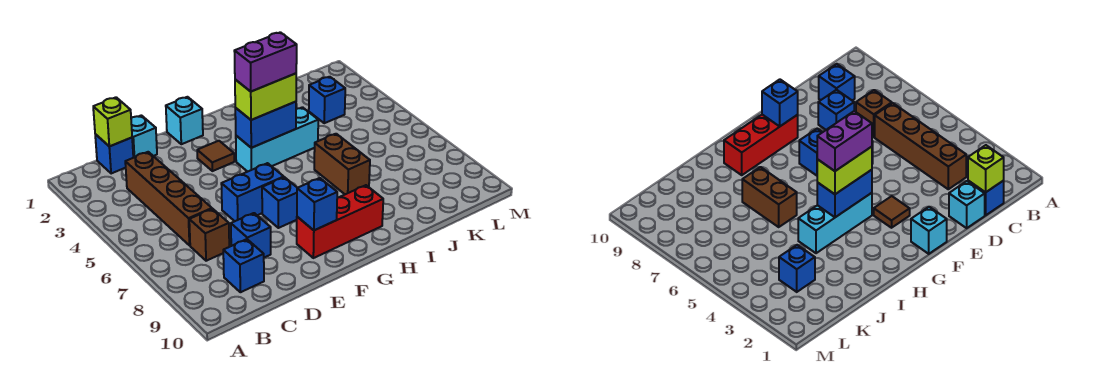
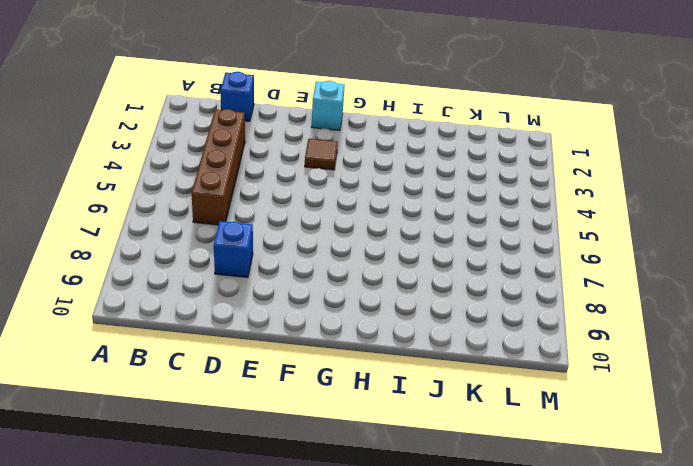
none -> brown brick C7 level 1
none -> blue brick C9 level 1
none -> cyan brick D1 level 1

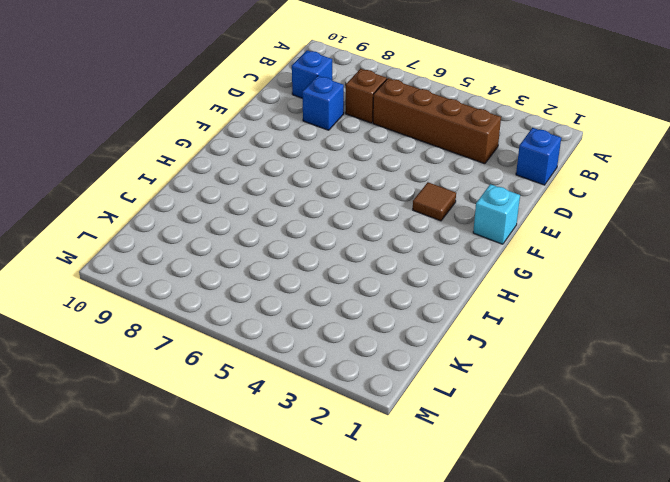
none -> cyan brick D1 level 1
none -> blue brick E6:F6 level 1
none -> blue brick F7 level 1

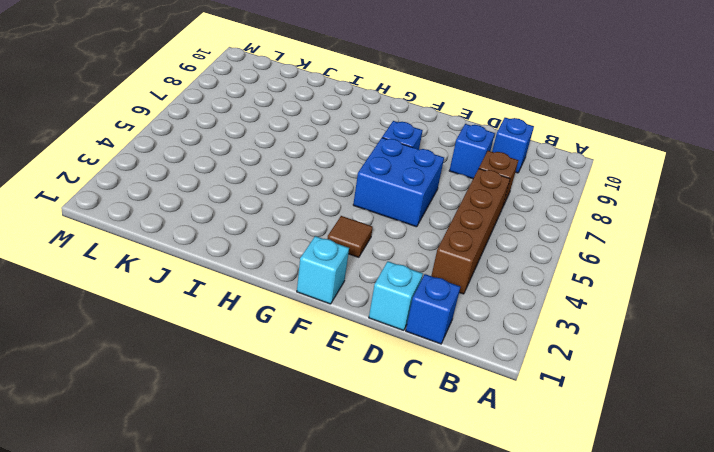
blue brick E5:F6 level 1 -> blue brick E6:F6 level 1
none -> red brick F9:H9 level 1
none -> cyan brick G4:I4 level 1
none -> brown brick I6:I7 level 1

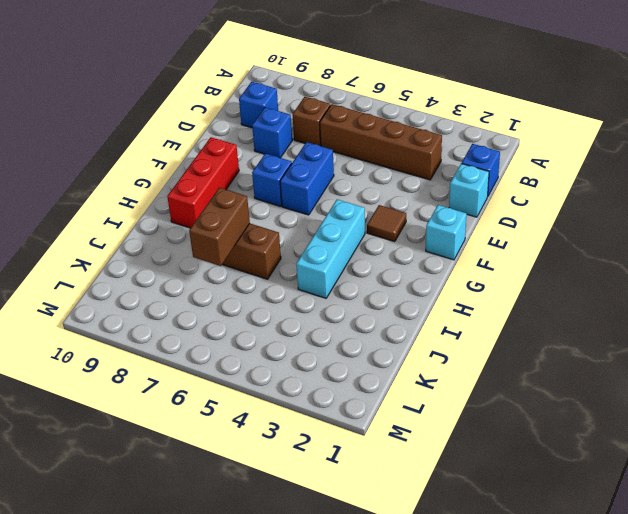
brown brick I7:J7 level 2 -> none
none -> blue brick K3 level 1
none -> lime brick C1 level 2
none -> blue brick F9 level 2

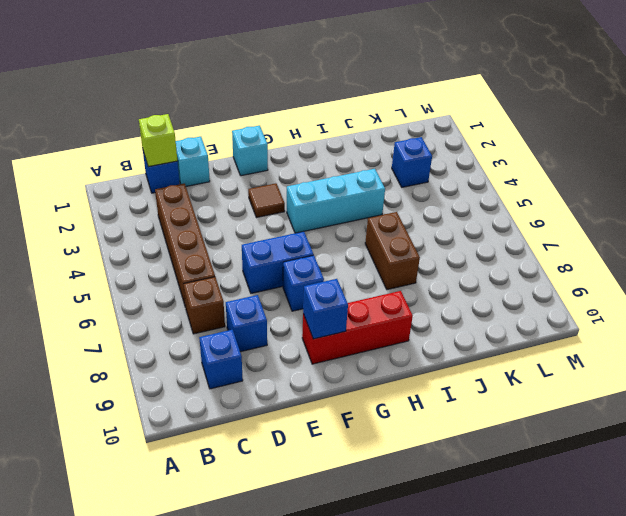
none -> blue brick G4:H4 level 2
none -> lime brick G4:H4 level 3
none -> purple brick G4:H4 level 4

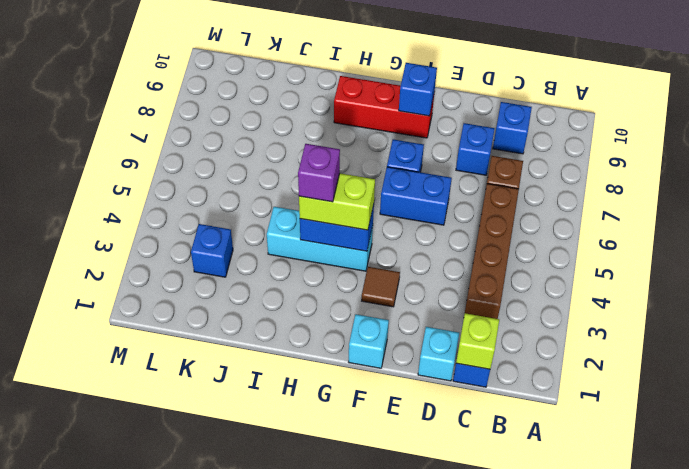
purple brick H4 level 4 -> purple brick G4:H4 level 4
none -> brown brick I6:I7 level 1

